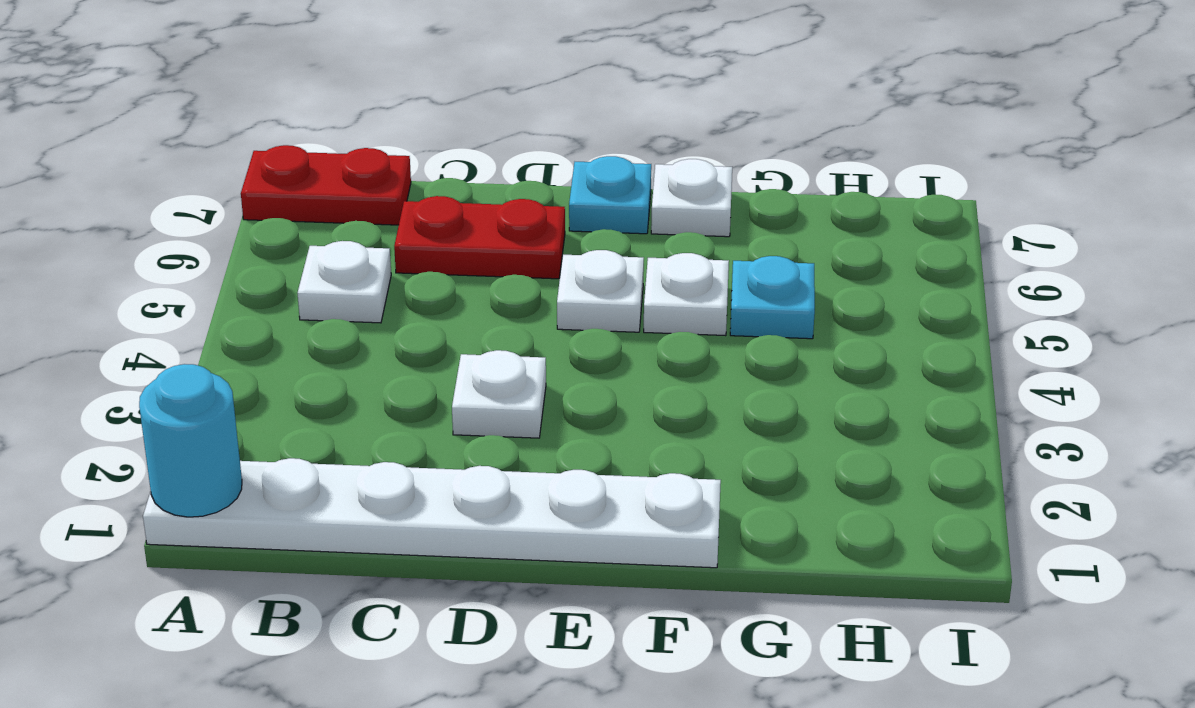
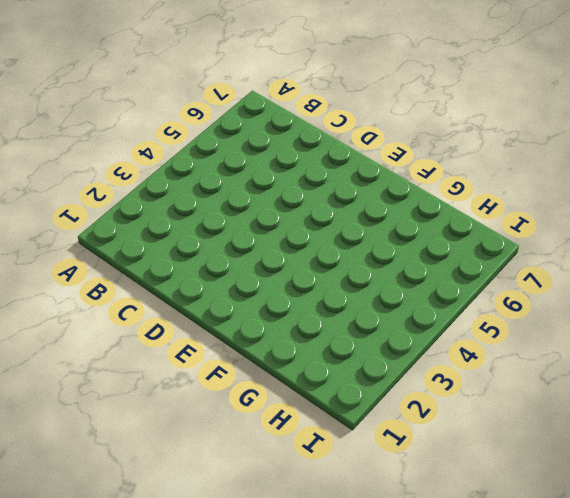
none -> white plate A1:F1 level 1
none -> red plate A7:B7 level 1

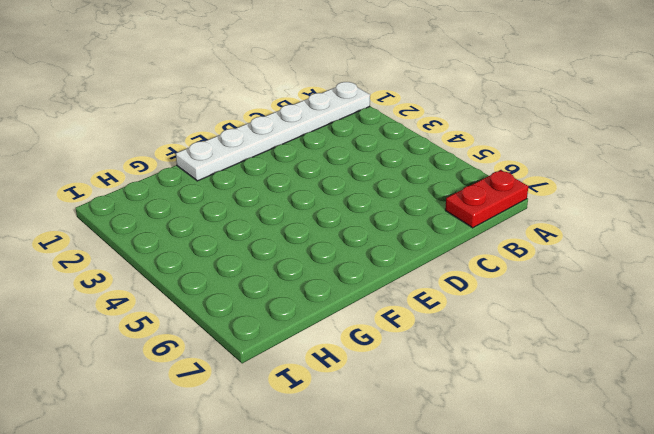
none -> white plate B5 level 1
none -> red plate C6:D6 level 1

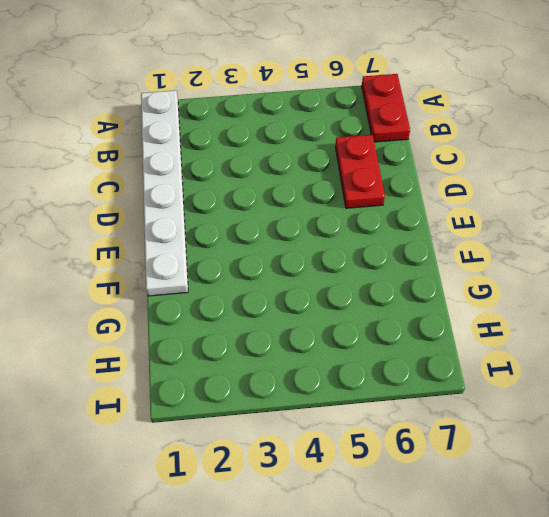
none -> white plate B5 level 1
none -> white plate D3 level 1

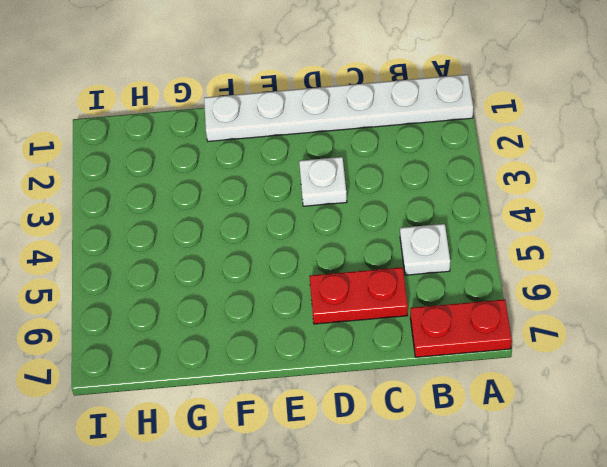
none -> white plate E5 level 1
none -> cyan plate E7 level 1

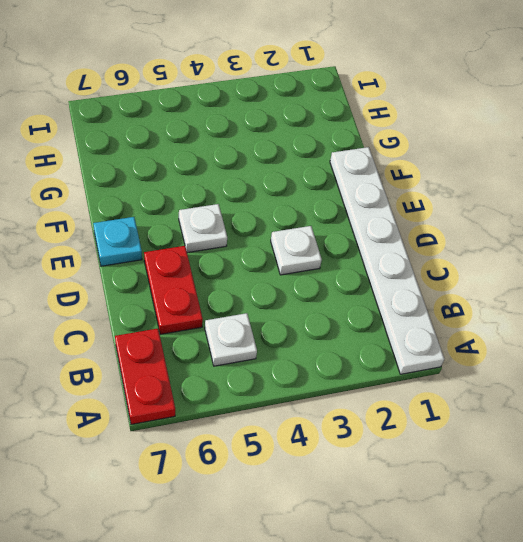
none -> white plate F5 level 1
none -> white plate F7 level 1

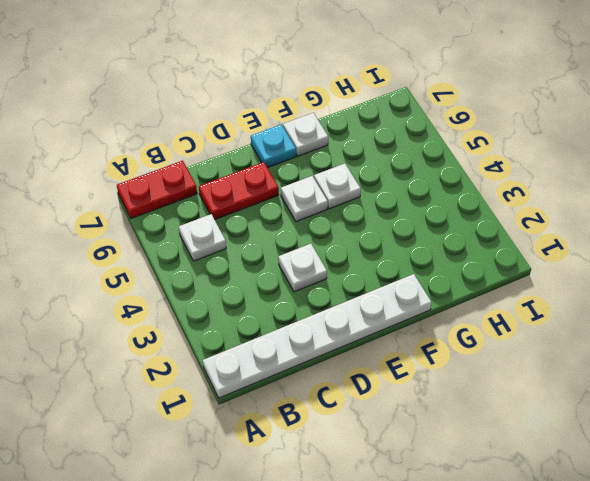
none -> cyan plate G5 level 1
none -> cyan round brick A1 level 2

